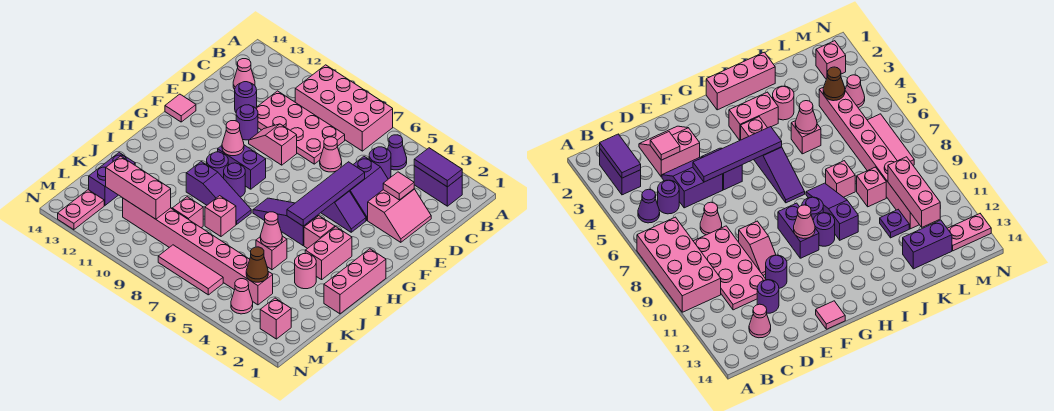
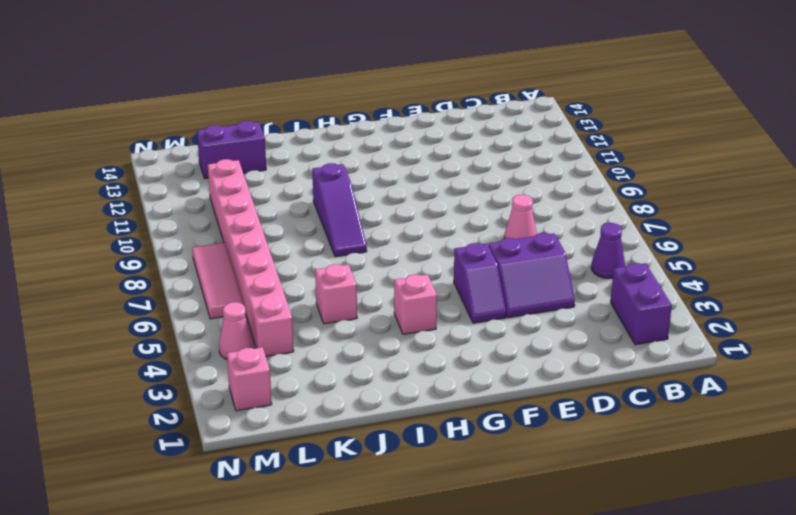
none -> pink brick A7:B10 level 1
none -> purple round brick C5 level 1
none -> pink plate C8:D11 level 1
none -> pink cone C13 level 1

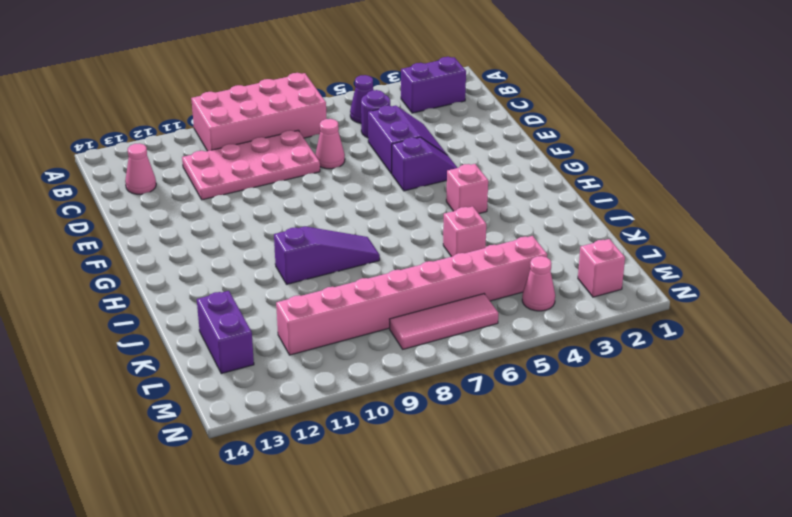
none -> pink slope D2:E3 level 1 top 3
none -> purple round brick D12 level 1
none -> pink slope E9:E10 level 1 top 9
none -> purple round brick E11 level 1

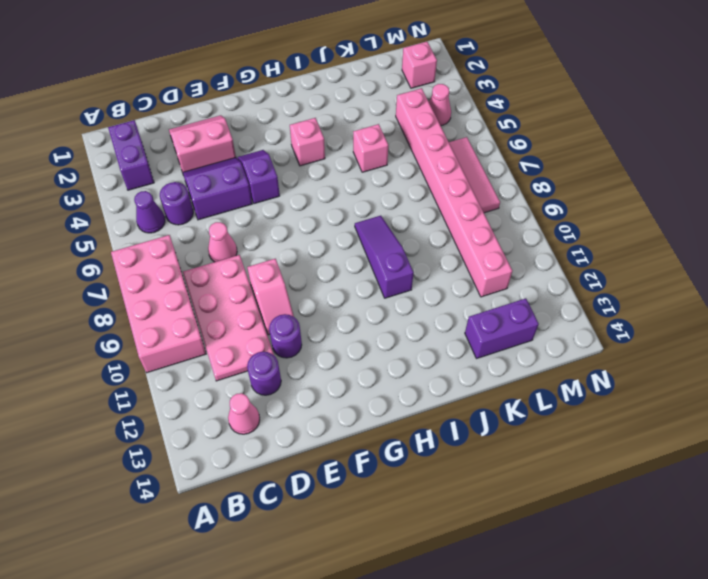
none -> pink tile F14 level 1
none -> purple brick G9:G10 level 1
none -> pink brick H1:J1 level 1
none -> pink brick H3:I3 level 1

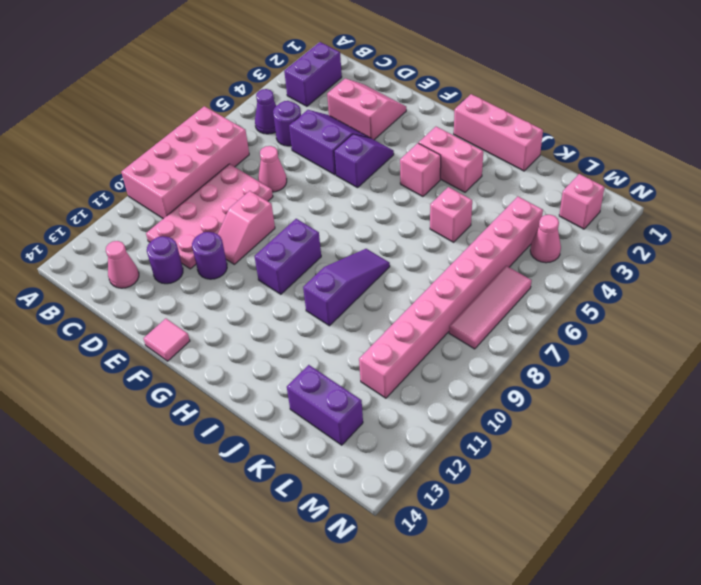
none -> purple slope H5:H7 level 1 top 5
none -> purple round brick H9 level 1
none -> purple round brick H10 level 1
none -> pink round brick J3 level 1

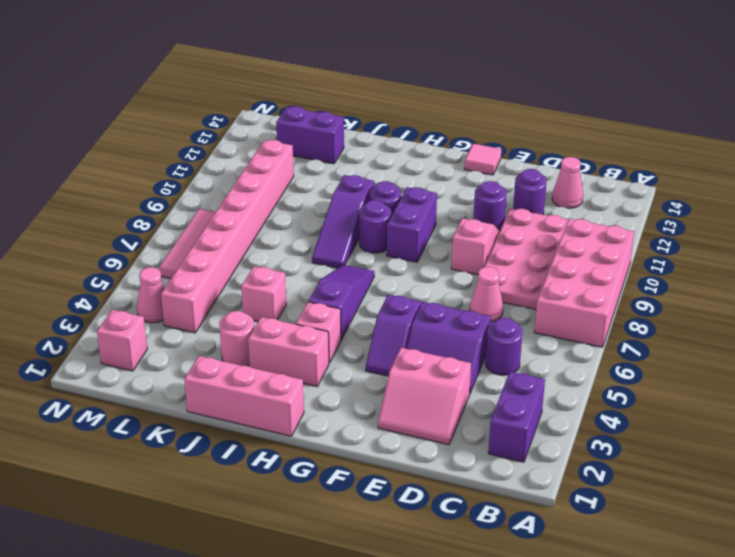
none -> purple cone B5 level 1
none -> pink brick J8 level 1
none -> pink brick K9 level 1
none -> purple plate K11 level 1

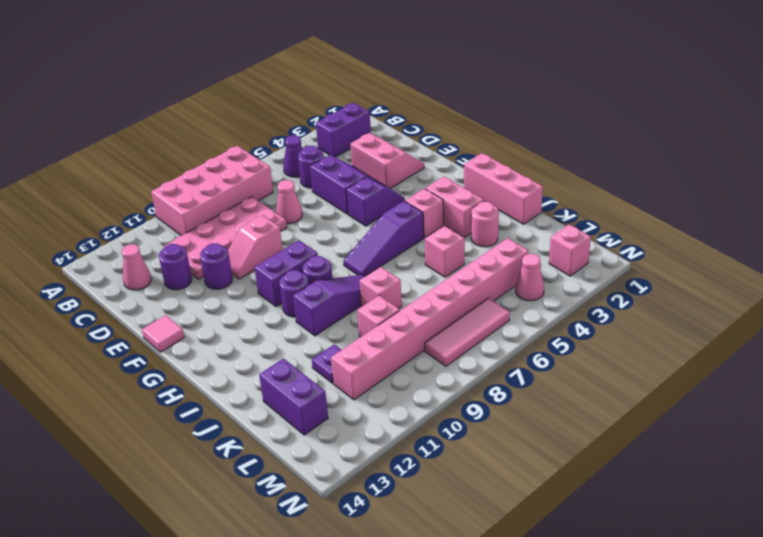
none -> pink plate M13:N13 level 1
none -> purple tile B2:B3 level 2
none -> pink tile D3 level 2
none -> purple tile E5:H5 level 2

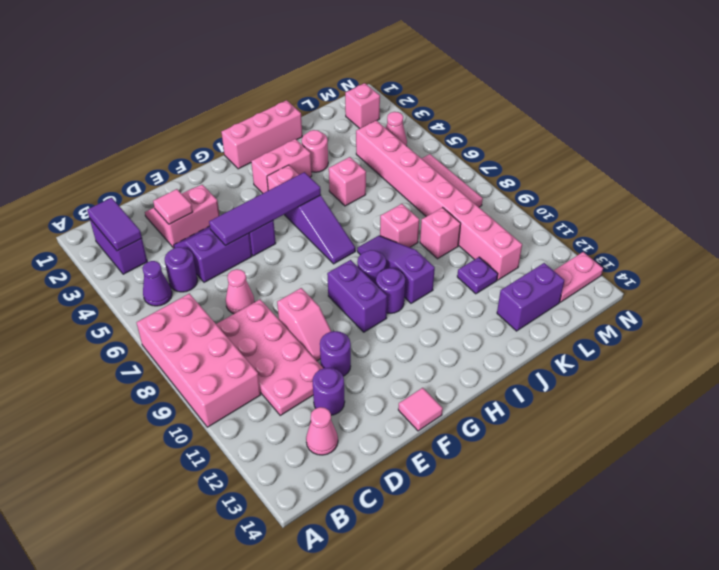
none -> pink cone G10 level 2
none -> pink cone J5 level 2
none -> brown cone L4 level 2
none -> pink brick L10:L12 level 2

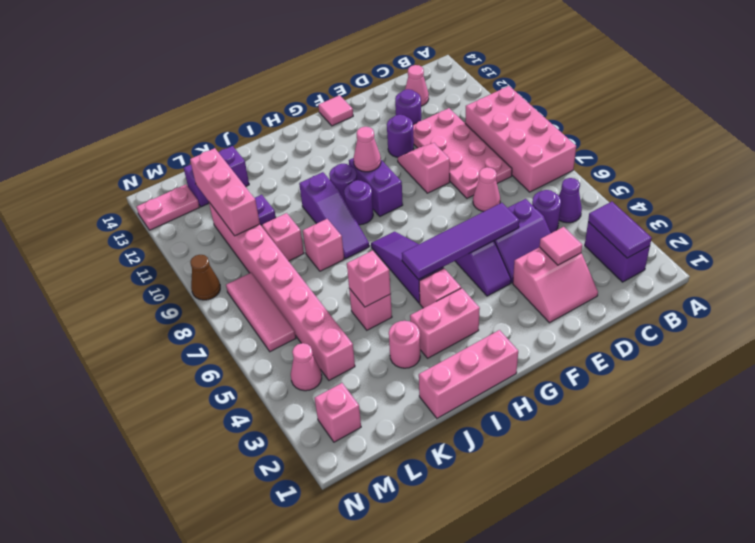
pink brick J5 level 2 -> pink cone J5 level 2
brown cone N9 level 1 -> brown cone L4 level 2

